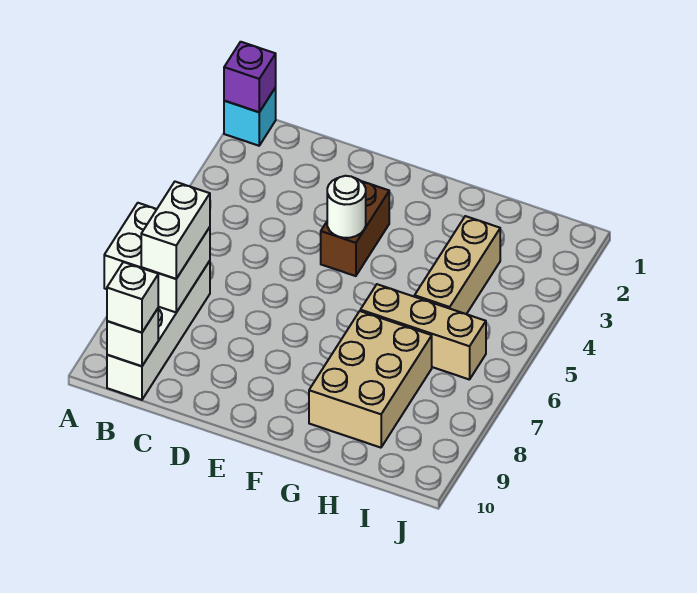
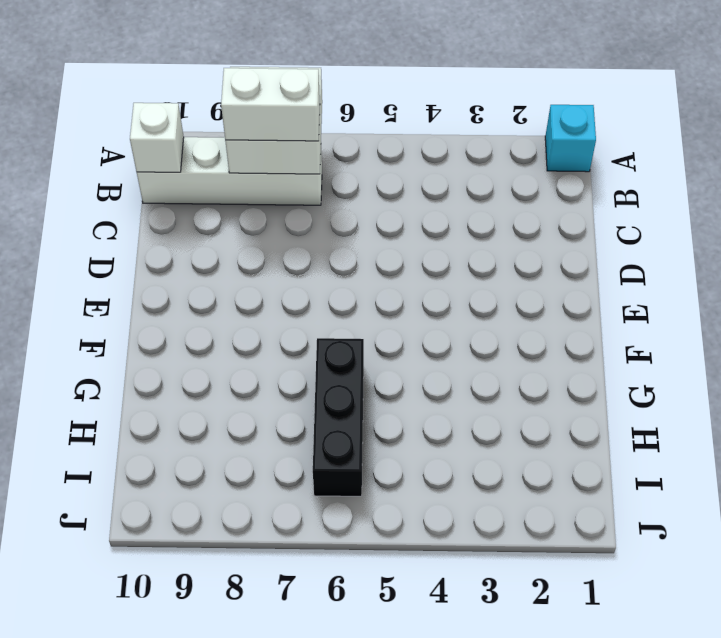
black brick G6:I6 level 1 -> tan brick G6:I6 level 1
none -> brown brick E3:E4 level 1
none -> tan brick G7:H9 level 1
none -> tan brick H3:H5 level 1

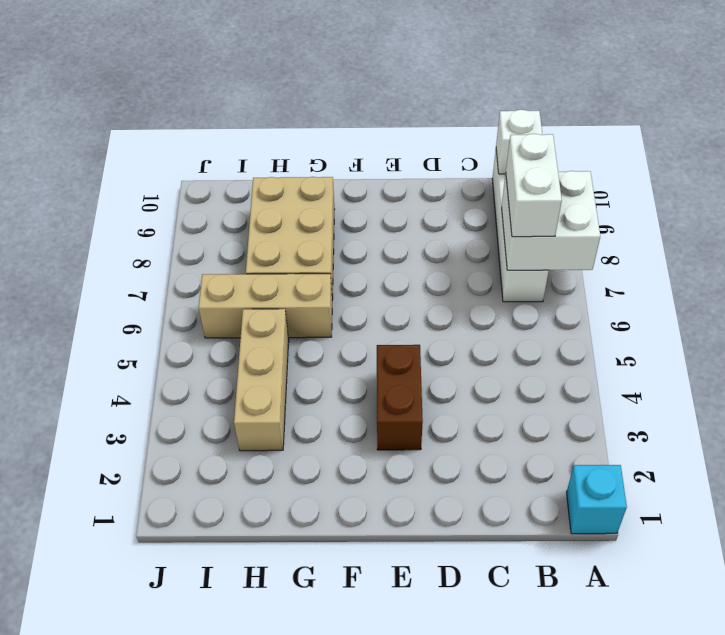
none -> purple brick A1 level 2
none -> white round brick E4 level 2
none -> white brick B10 level 3

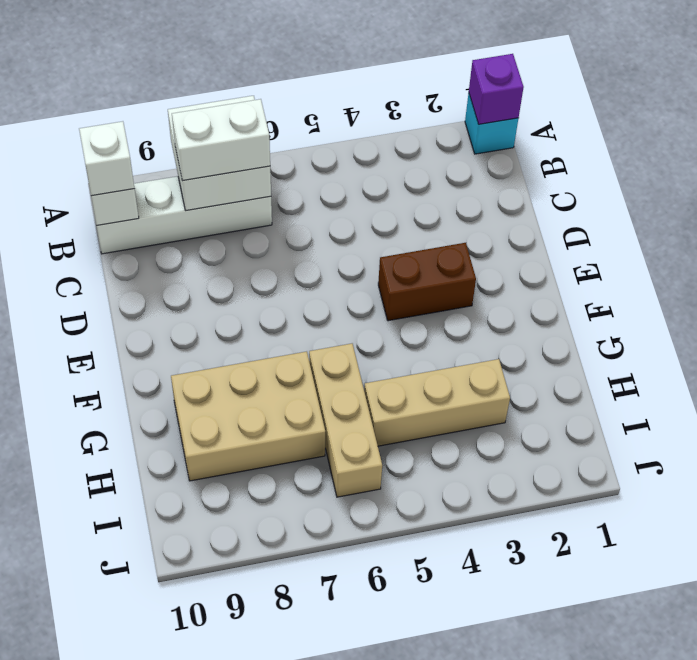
none -> white round brick E4 level 2

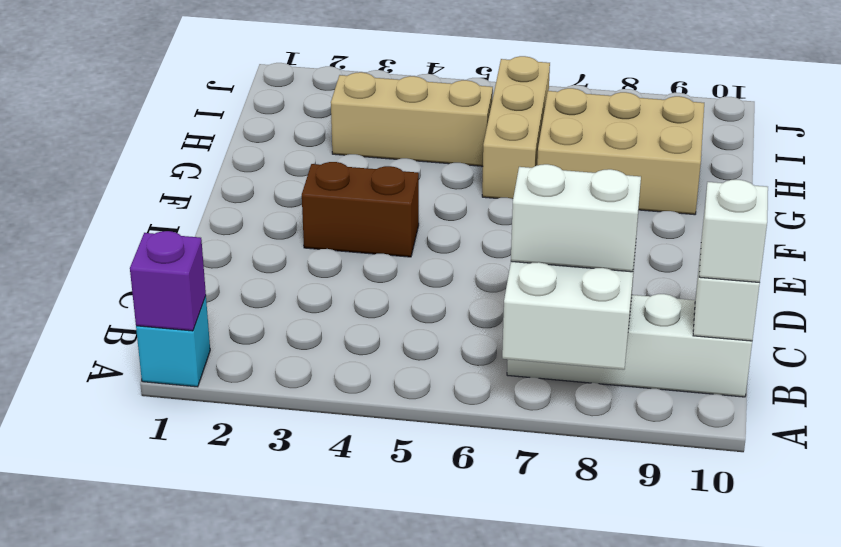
none -> white round brick E4 level 2

